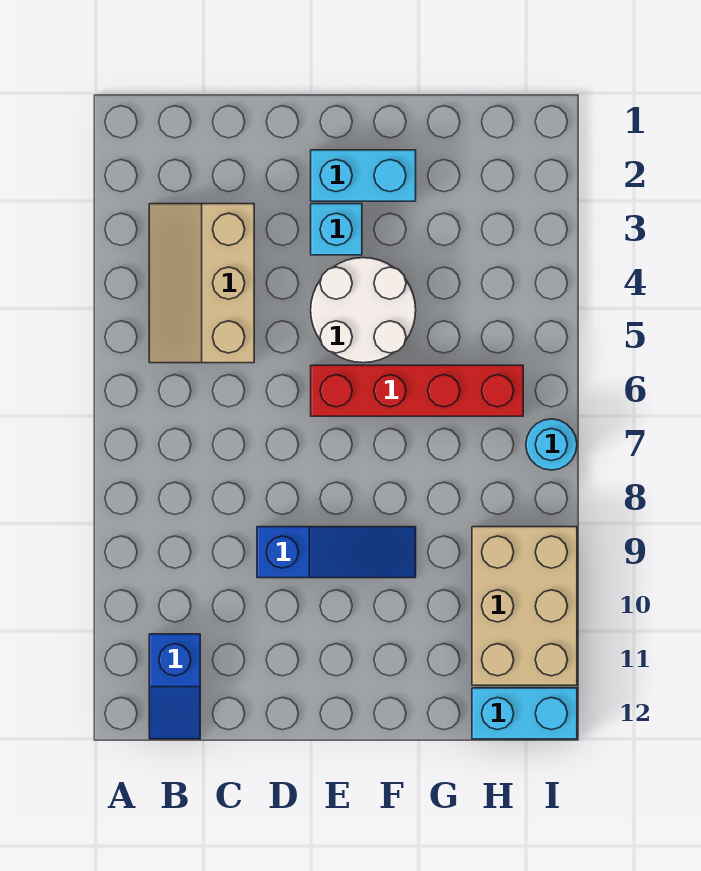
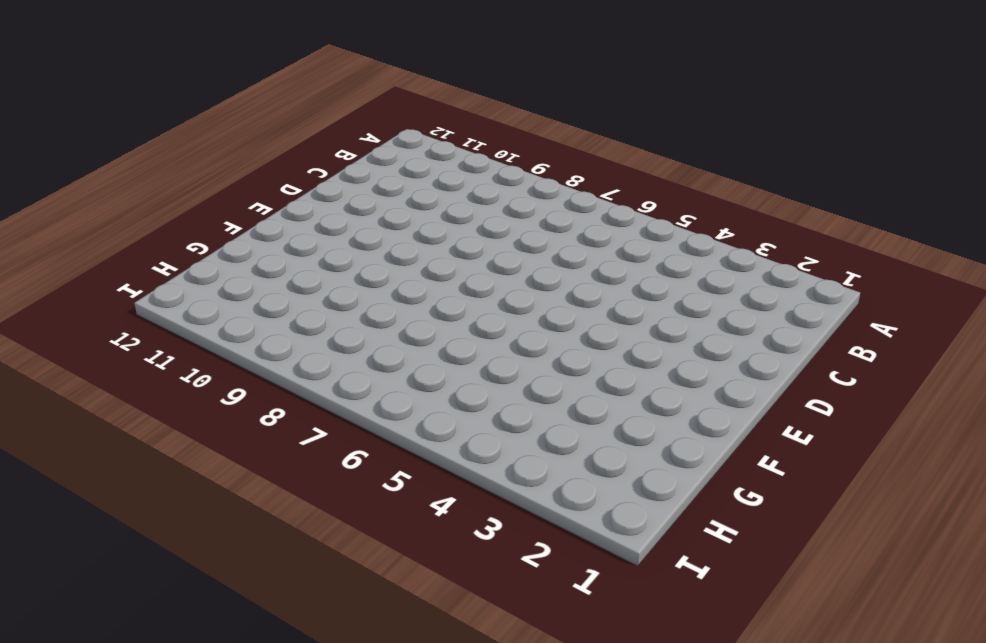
none -> tan slope B3:C5 level 1 top C
none -> blue slope B11:B12 level 1 top 11

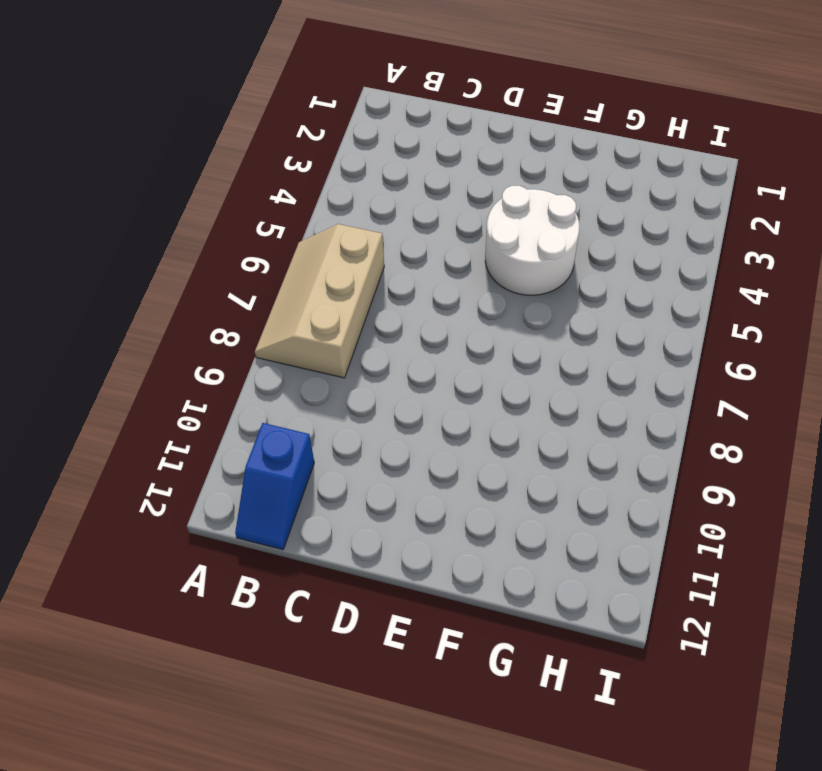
tan slope A6:B8 level 1 top B -> tan slope B3:C5 level 1 top C
none -> blue slope D9:F9 level 1 top D
none -> cyan brick E2:F2 level 1

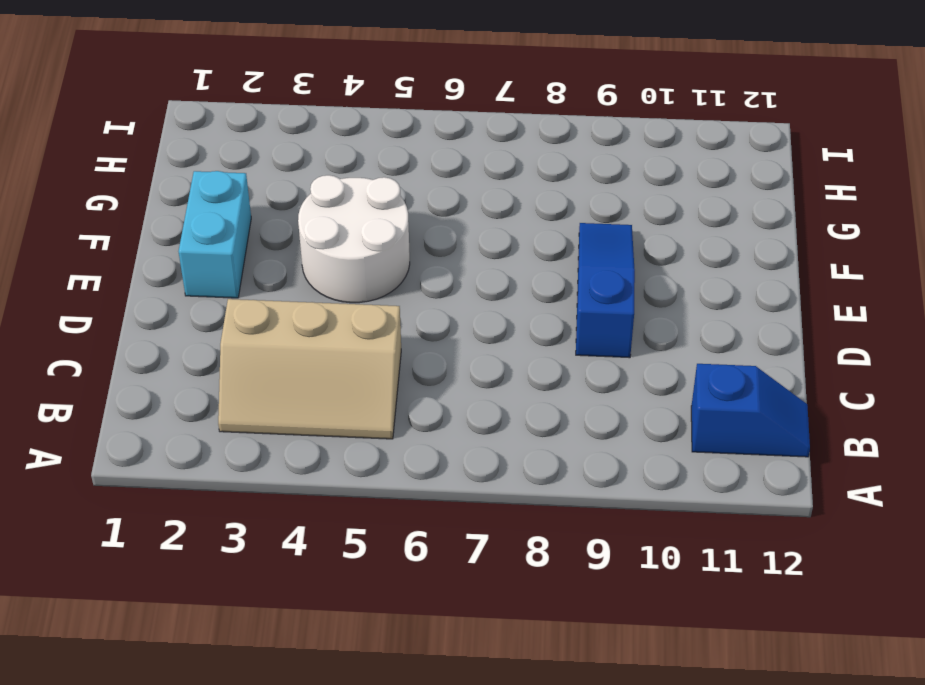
none -> cyan brick E3 level 1
none -> red brick E6:H6 level 1

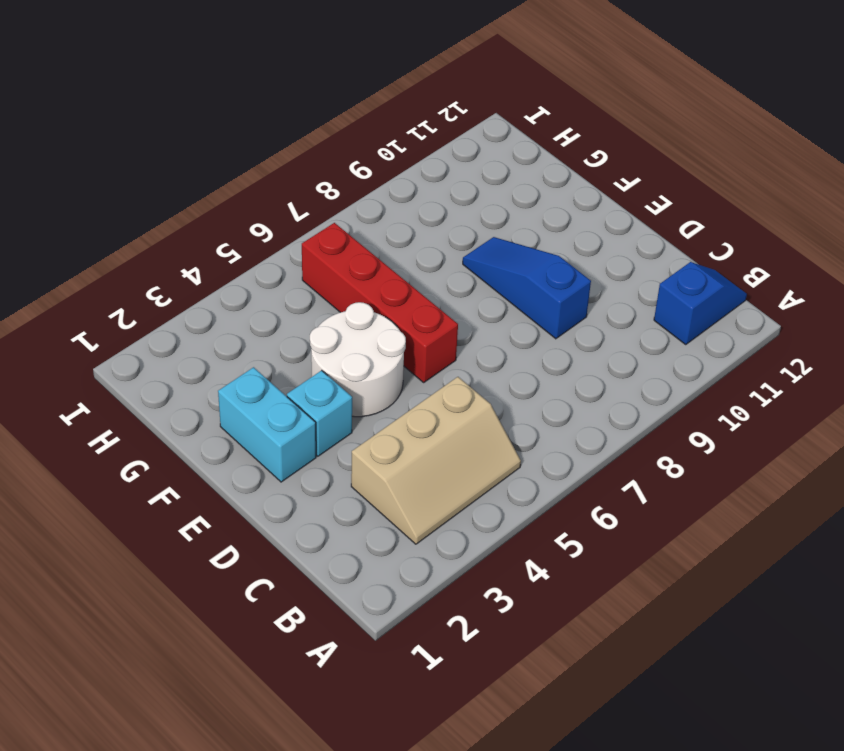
none -> tan brick H9:I11 level 1
none -> cyan brick H12:I12 level 1

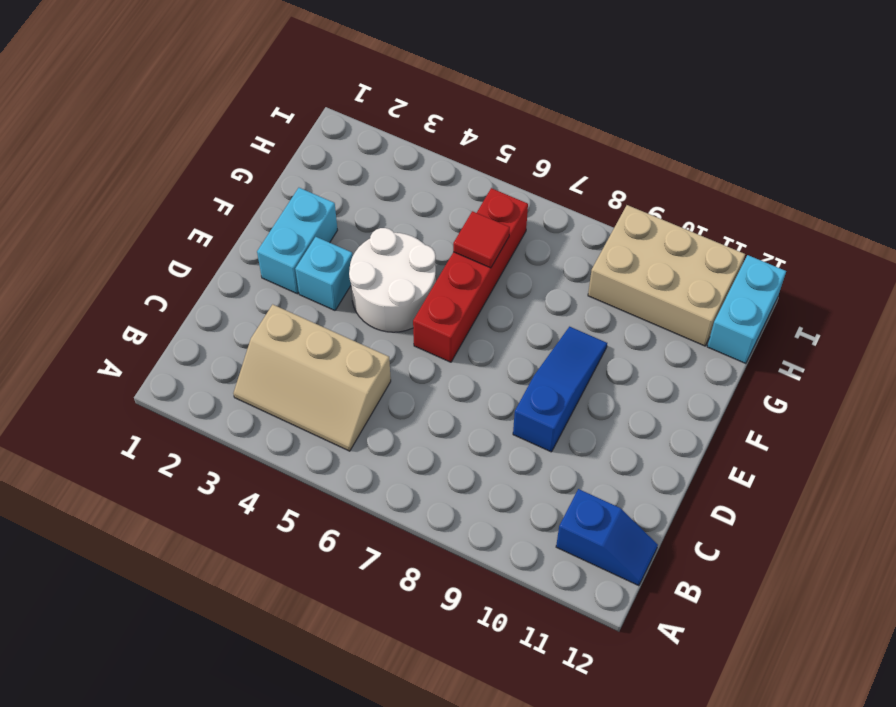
red tile G6 level 2 -> none
none -> cyan round brick I7 level 1

